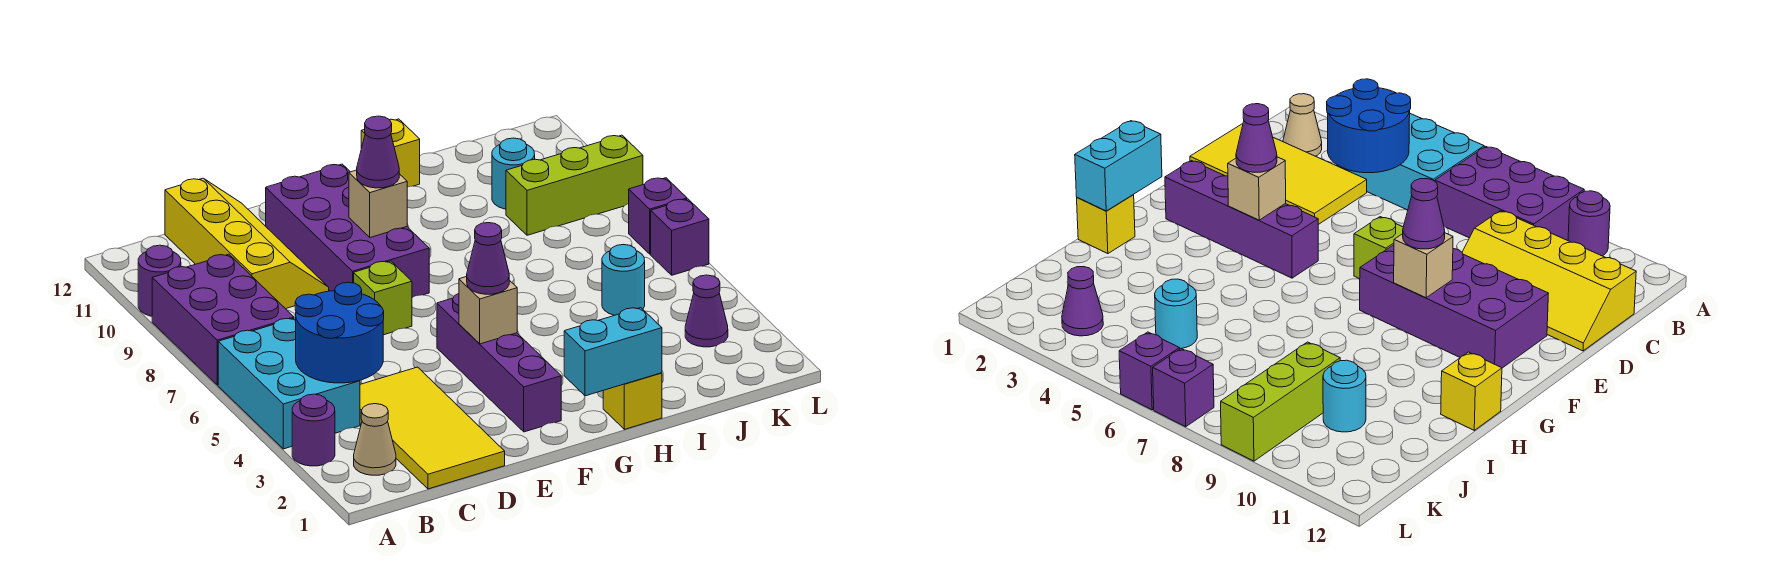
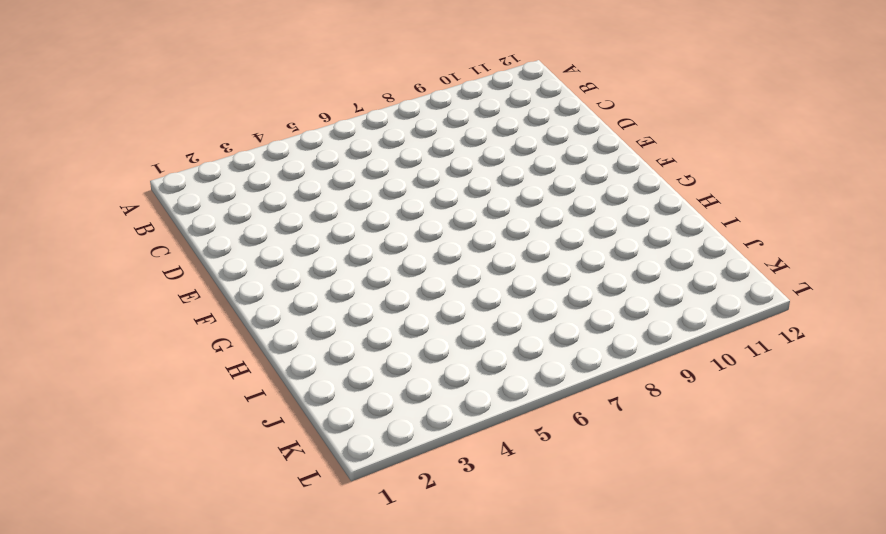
none -> purple round brick A3 level 1
none -> cyan brick A4:B6 level 1
none -> purple brick A7:B9 level 1

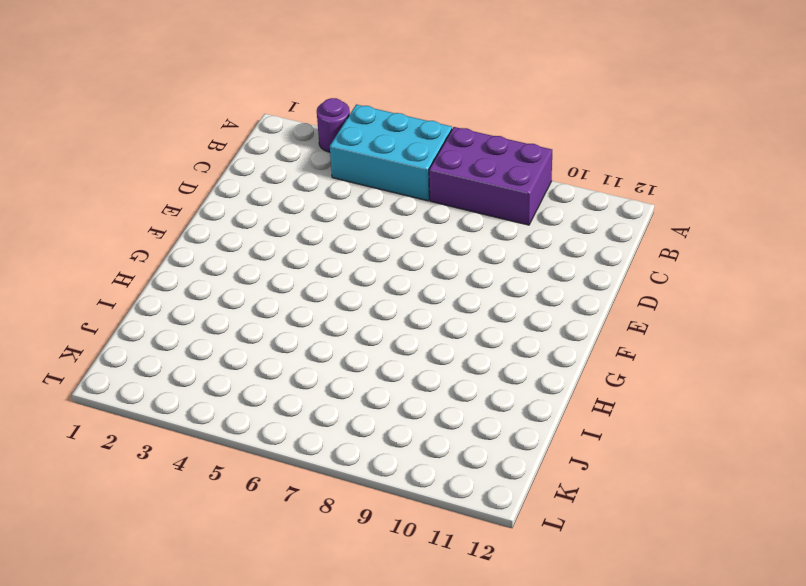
none -> purple round brick A10 level 1
none -> tan cone B2 level 1
none -> yellow tile C1:D4 level 1

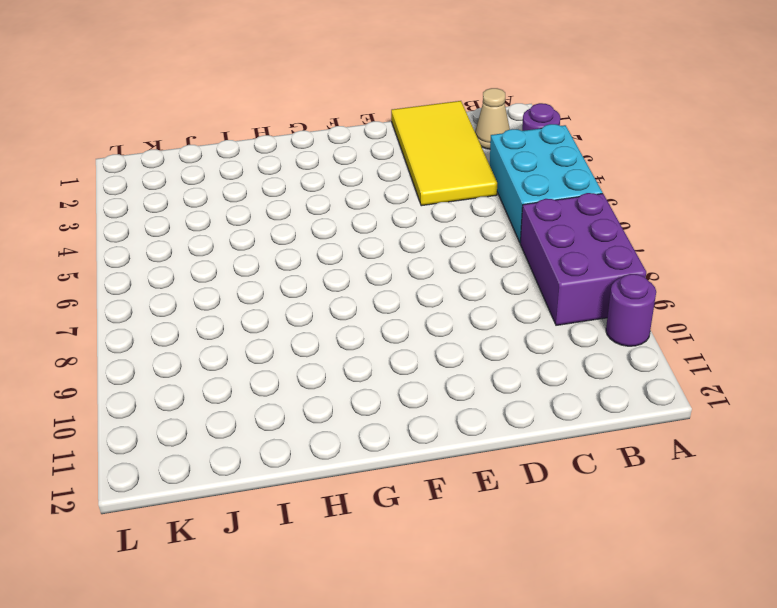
none -> yellow slope C9:D12 level 1 top C
none -> lime brick E7 level 1
none -> purple brick E8:F11 level 1

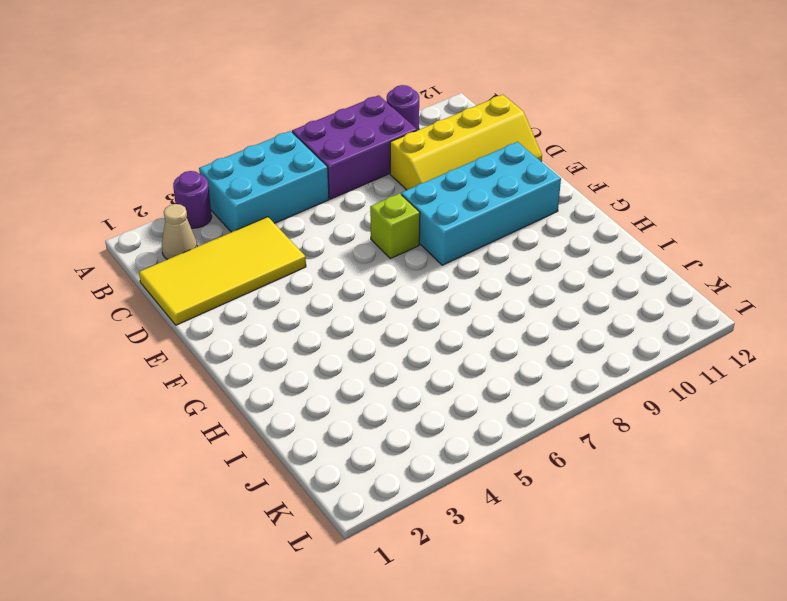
cyan brick E8:F11 level 1 -> purple brick E8:F11 level 1
none -> purple brick F2:F5 level 1
none -> yellow brick H1 level 1
none -> yellow brick H12 level 1

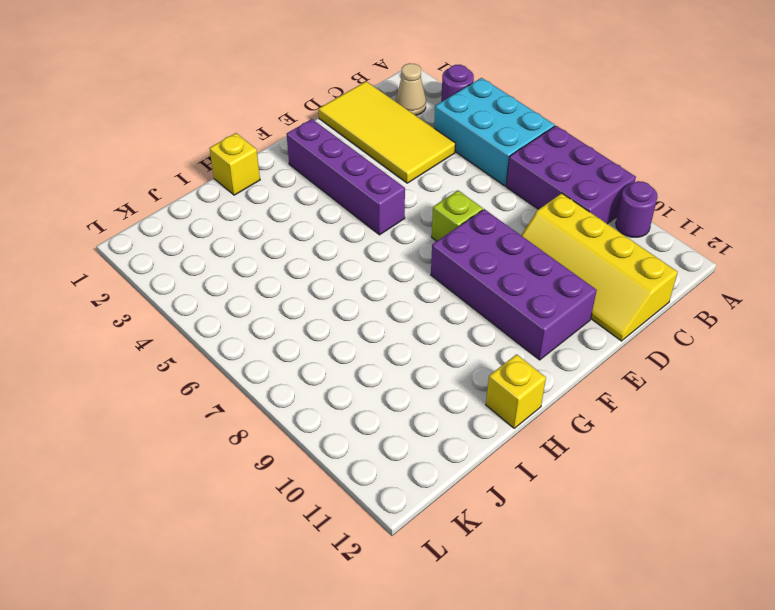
none -> cyan round brick J5 level 1
none -> lime brick J9:L9 level 1
none -> cyan round brick J10 level 1

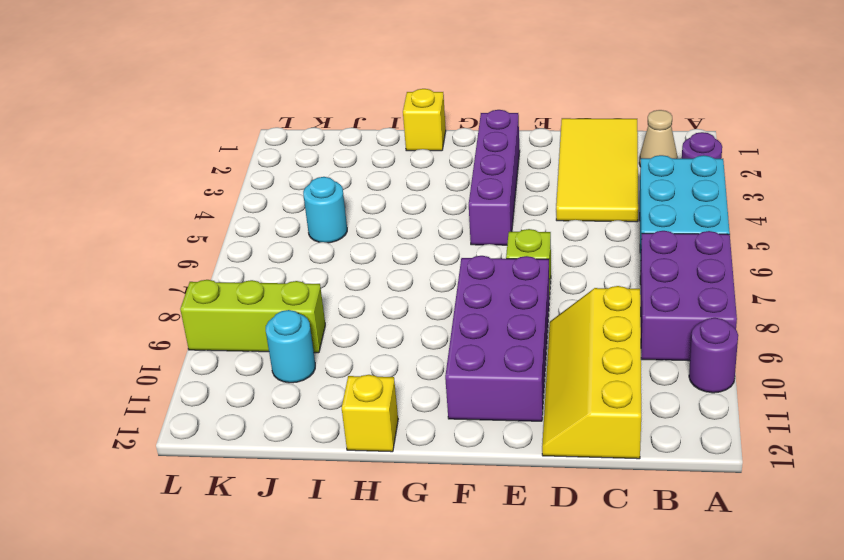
none -> purple cone K3 level 1
none -> purple brick L6 level 1
none -> purple brick L7 level 1

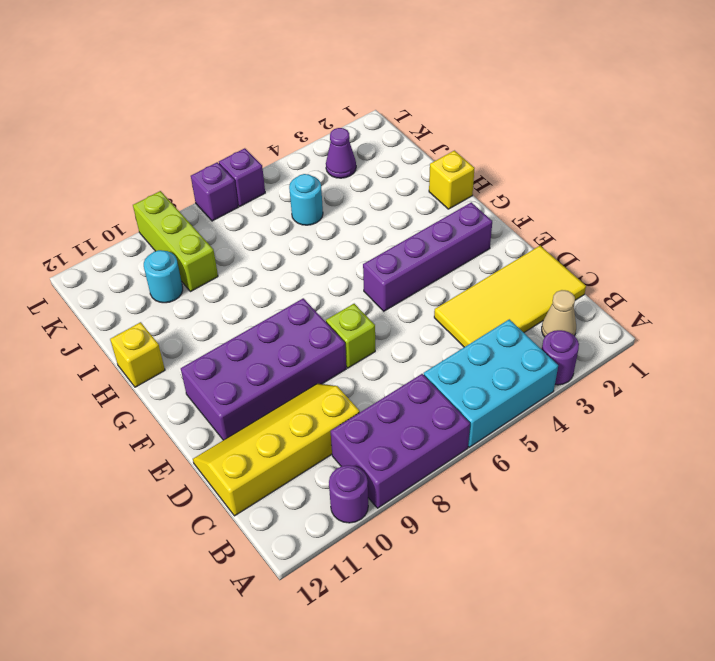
none -> blue round brick B4:C5 level 2
none -> tan brick F4 level 2
none -> tan brick F9 level 2

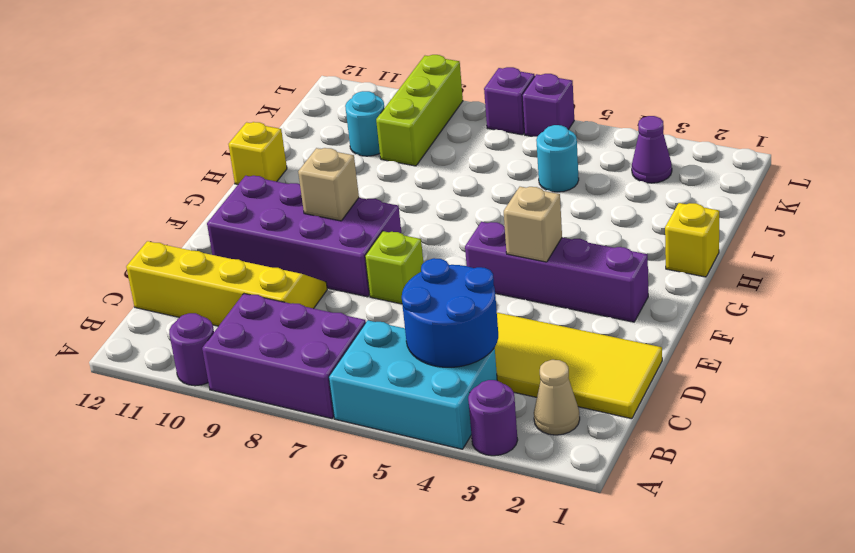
none -> cyan brick G1:H1 level 2
none -> purple cone F4 level 3
none -> purple cone F9 level 3

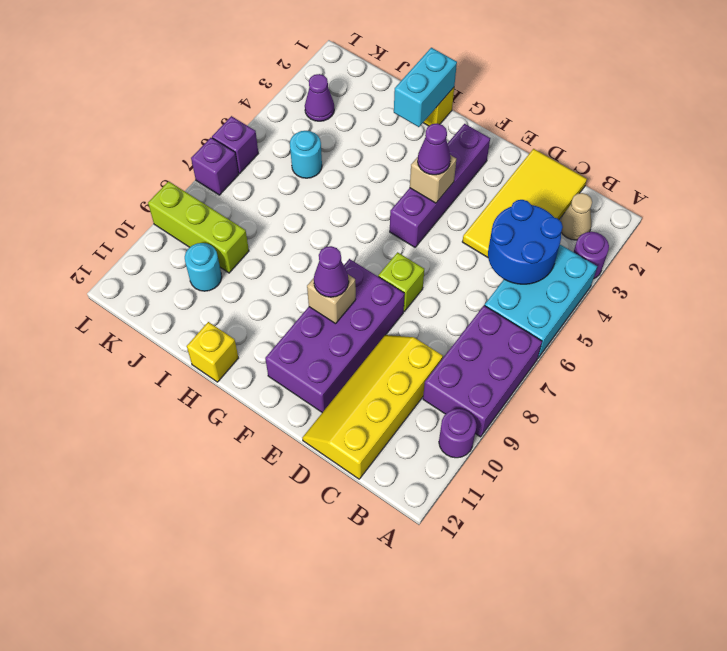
cyan brick H1:H2 level 2 -> cyan brick G1:H1 level 2

